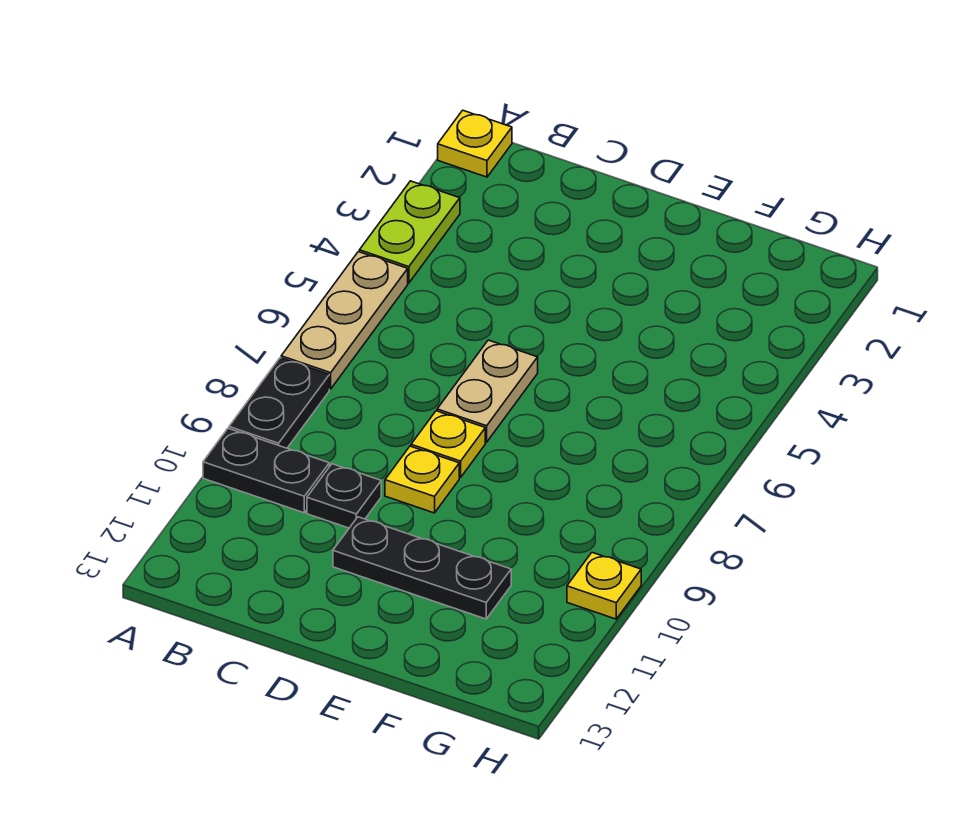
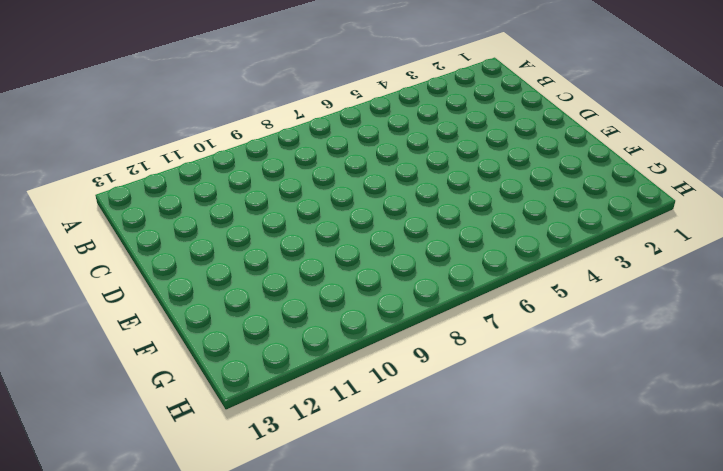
none -> yellow plate A1 level 1
none -> lime plate A3:A4 level 1

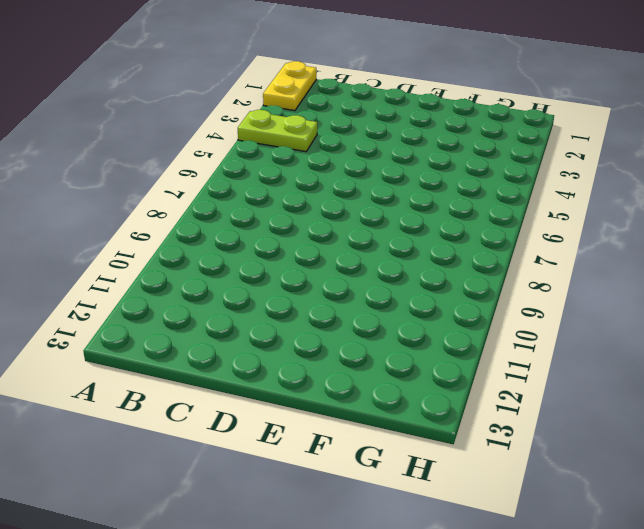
yellow plate A1:A2 level 1 -> yellow plate A1 level 1
lime plate A4:B4 level 1 -> lime plate A3:A4 level 1
none -> tan plate A5:A7 level 1
none -> black plate A8:A9 level 1

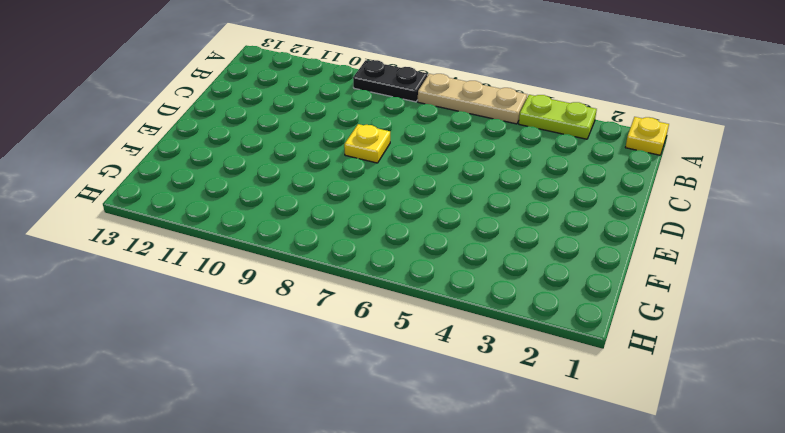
none -> black plate A10:B10 level 1
none -> black plate C10 level 1

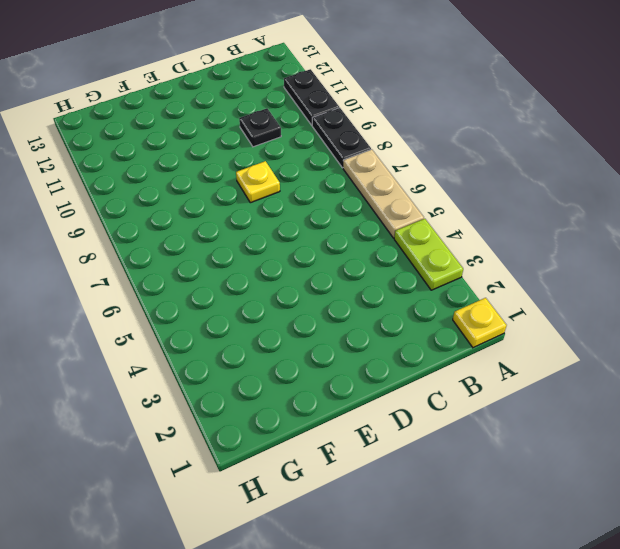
black plate A10:A11 level 1 -> black plate A10:B10 level 1
none -> tan plate D6:D7 level 1
none -> yellow plate D9 level 1

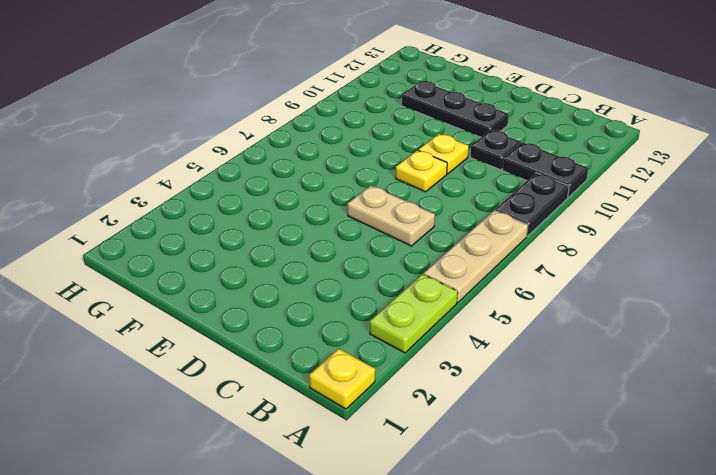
tan plate C6:D6 level 1 -> tan plate D6:D7 level 1
none -> yellow plate H10 level 1

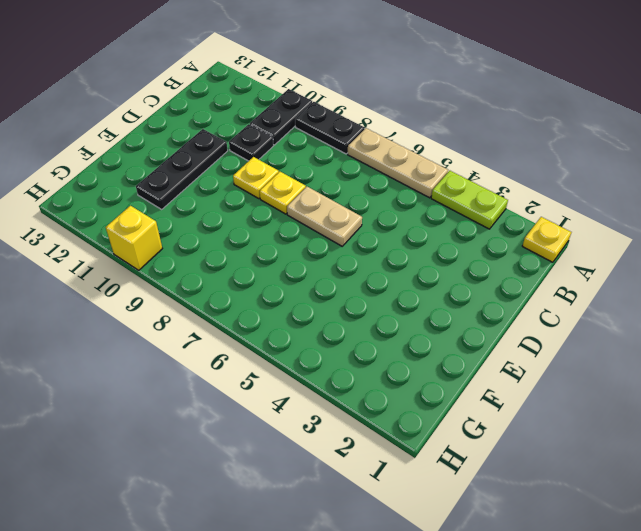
yellow brick H10 level 1 -> yellow plate H10 level 1

